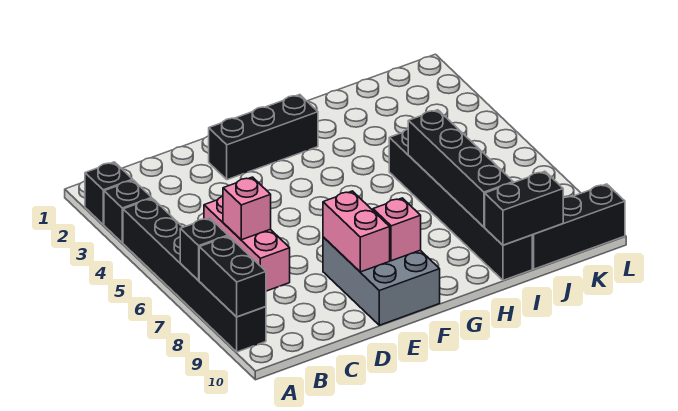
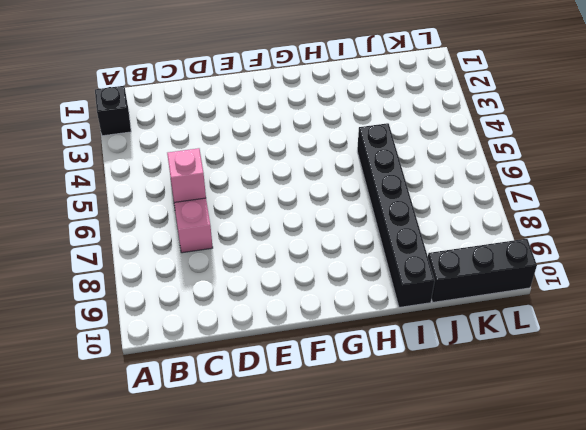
none -> black brick A3 level 1
none -> black brick A4:A9 level 1
none -> black brick E2:G2 level 1

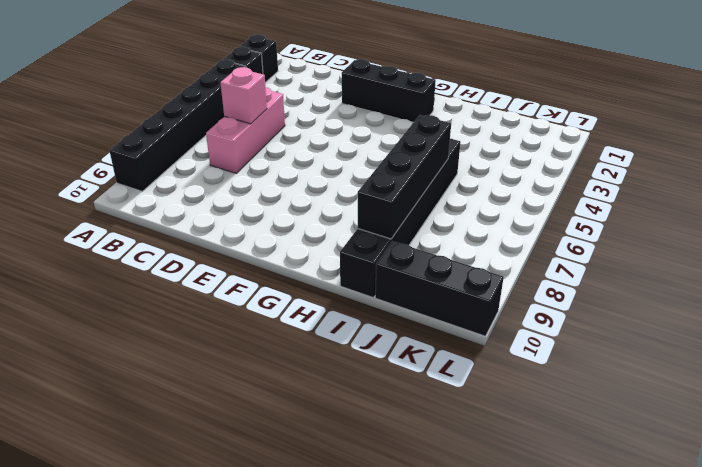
none -> grey brick E8:F10 level 1
none -> black brick A7 level 2
none -> black brick A8:A9 level 2

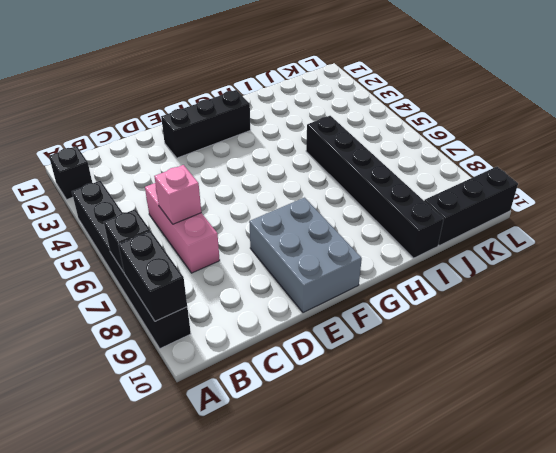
none -> black brick A3 level 1
none -> pink brick E8:E9 level 2
none -> pink brick F9 level 2

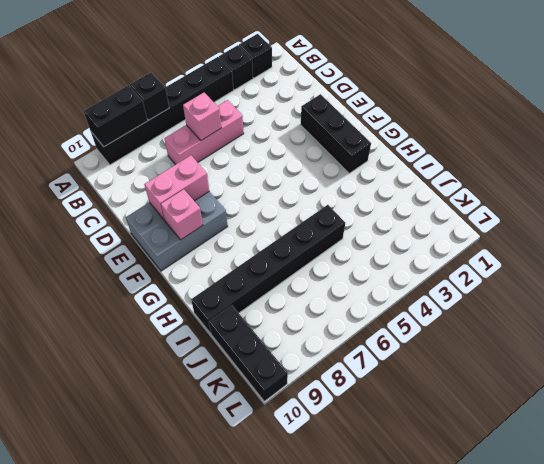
none -> black brick I6:I9 level 2
none -> black brick I10:J10 level 2

